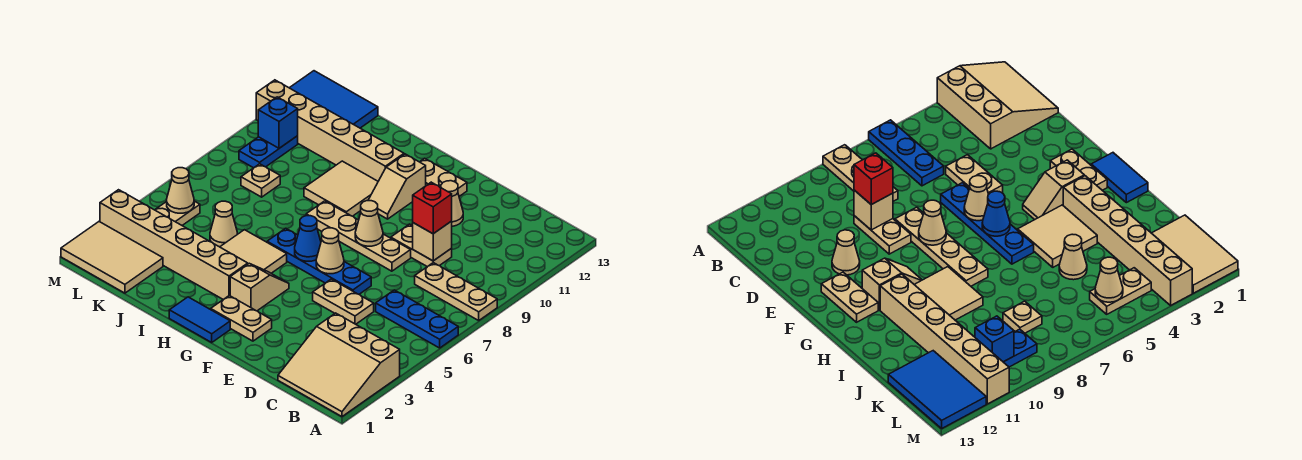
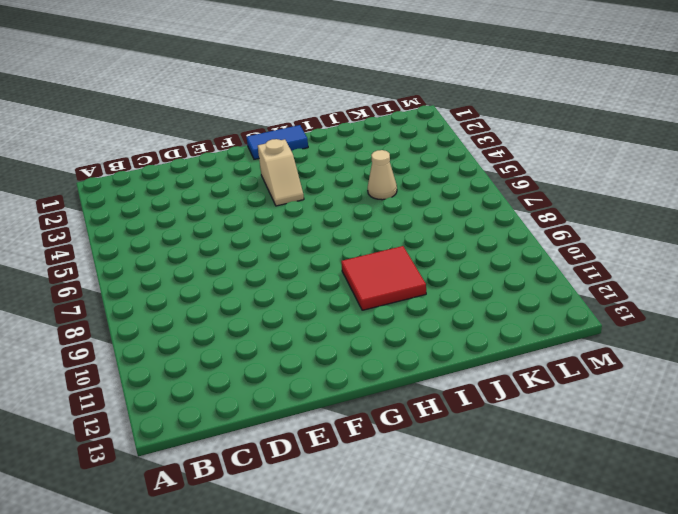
red tile H9:I10 level 1 -> tan tile H9:I10 level 1
none -> tan slope A1:C3 level 1 top 3
none -> blue plate A6:C6 level 1
none -> tan plate A8:C8 level 1
none -> tan plate D5:E5 level 1

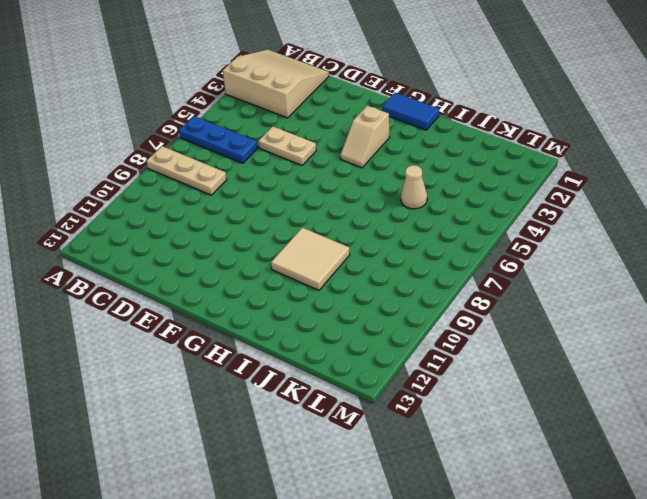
none -> tan plate D9:E9 level 1
none -> blue plate E6:H6 level 1
none -> tan plate E8:H8 level 1
none -> tan cone E11 level 1

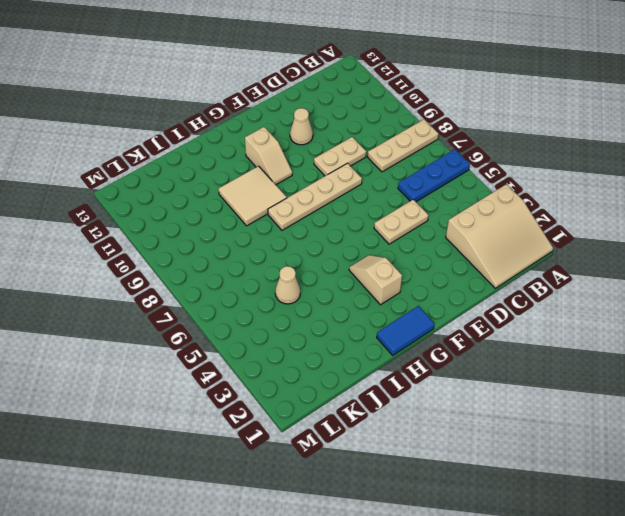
none -> blue plate E6:H6 level 1
none -> tan plate F2:G2 level 1
none -> tan plate F12:G12 level 1
none -> tan brick H3:M3 level 1

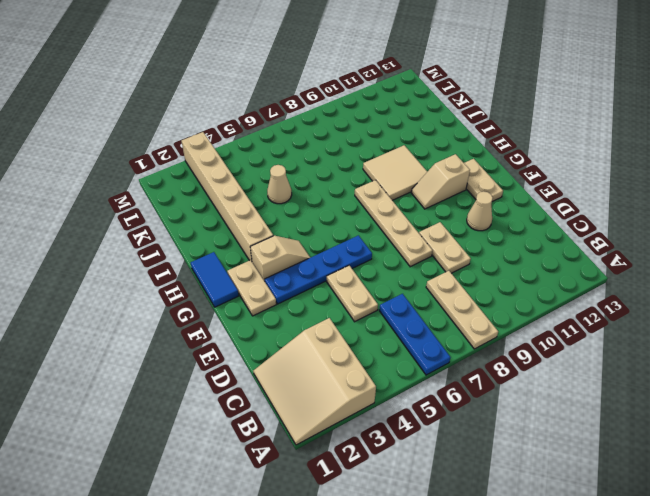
blue plate F3:F6 level 1 -> blue plate E6:H6 level 1
none -> tan tile H4:I5 level 1
none -> tan brick H11:M11 level 1
none -> tan tile K1:M2 level 1
none -> tan plate K8 level 1

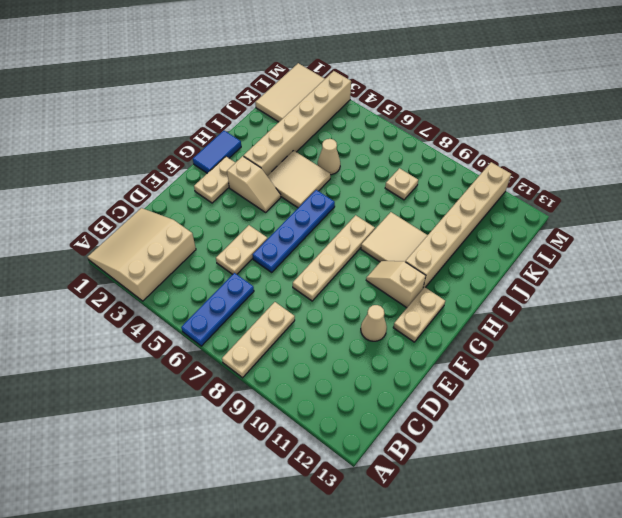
none -> tan plate D9:E9 level 1
none -> blue tile K12:M13 level 1
none -> tan plate L4:L5 level 1
none -> blue plate L9:L10 level 1

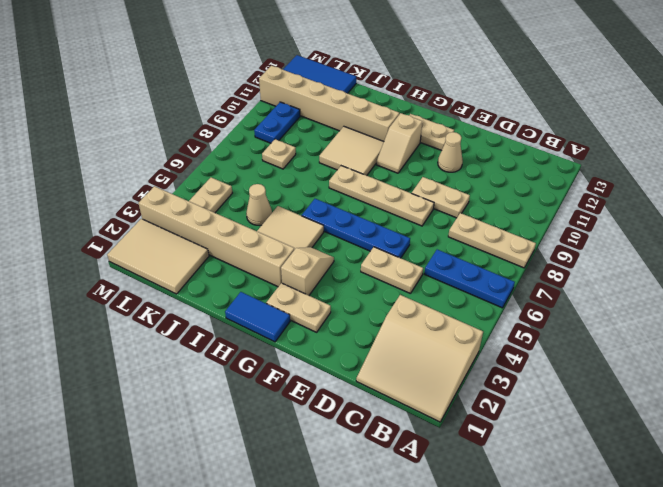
none -> tan brick D9 level 2
none -> tan cone F6 level 2
none -> tan cone F8 level 2
none -> blue cone G6 level 2

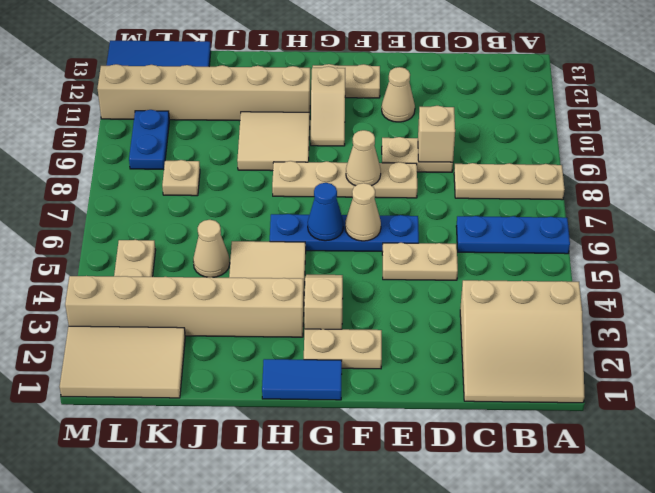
none -> tan cone L5 level 2
none -> blue brick L10 level 2
none -> red brick D9 level 3

